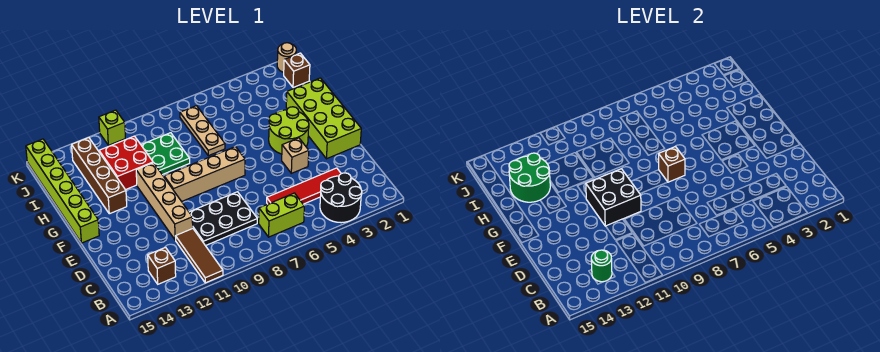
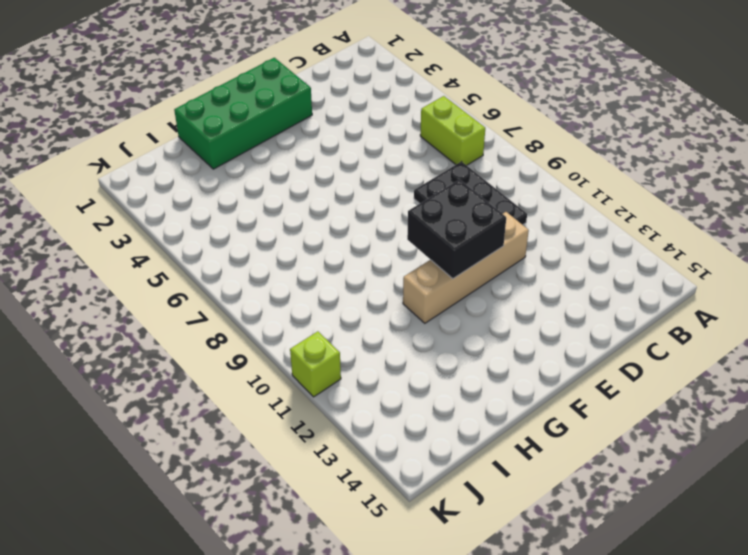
green brick E1:H2 level 1 -> lime brick E1:H2 level 1
none -> black round brick A3:B4 level 1
none -> brown tile A11:C11 level 1
none -> brown brick B13 level 1

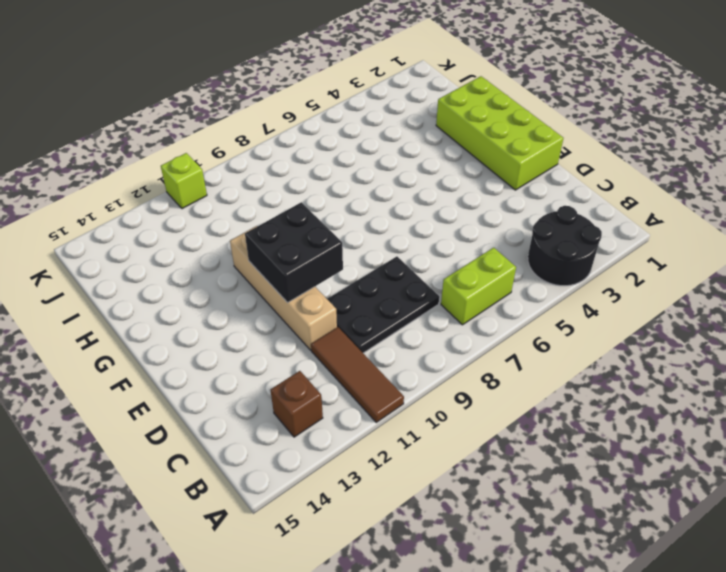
none -> red tile C3:C6 level 1
none -> tan brick E4 level 1
none -> lime round brick F3:G4 level 1

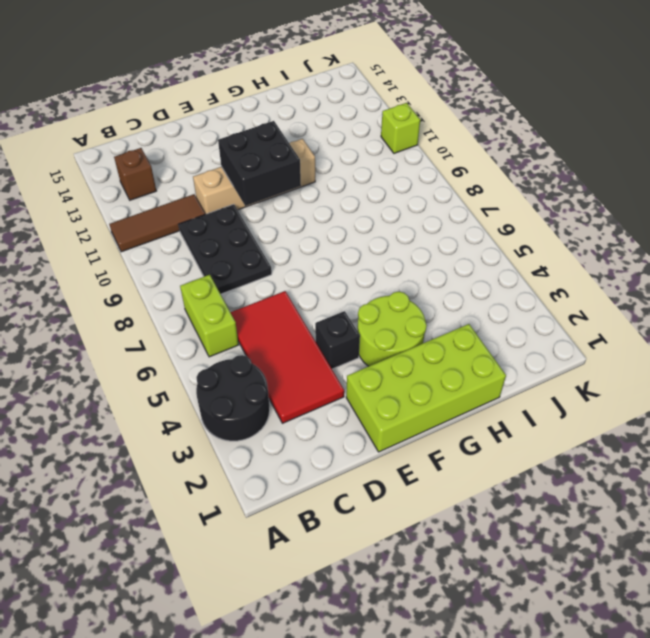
red tile C3:D6 level 1 -> red tile C3:C6 level 1
black brick E4 level 1 -> tan brick E4 level 1
none -> tan brick F7:F10 level 1
none -> lime brick F15:K15 level 1
none -> brown brick G13:J13 level 1

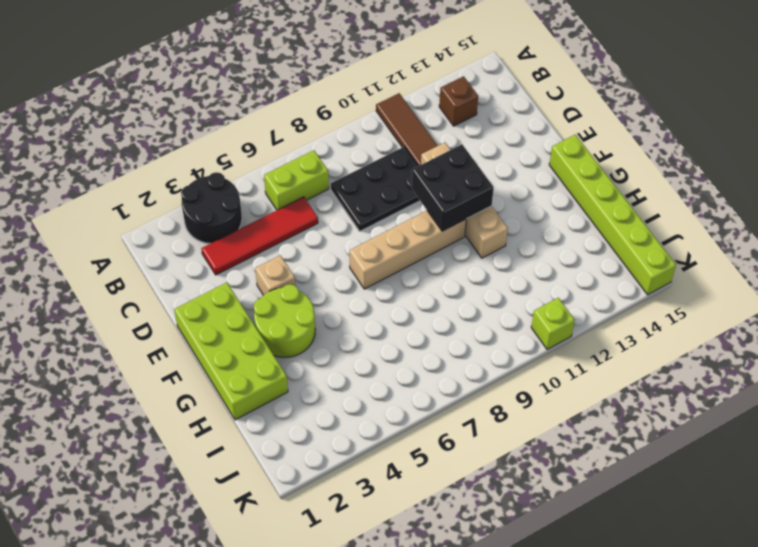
none -> brown brick G13:J13 level 1
none -> tan plate H7:J7 level 1
none -> green plate H9:I10 level 1

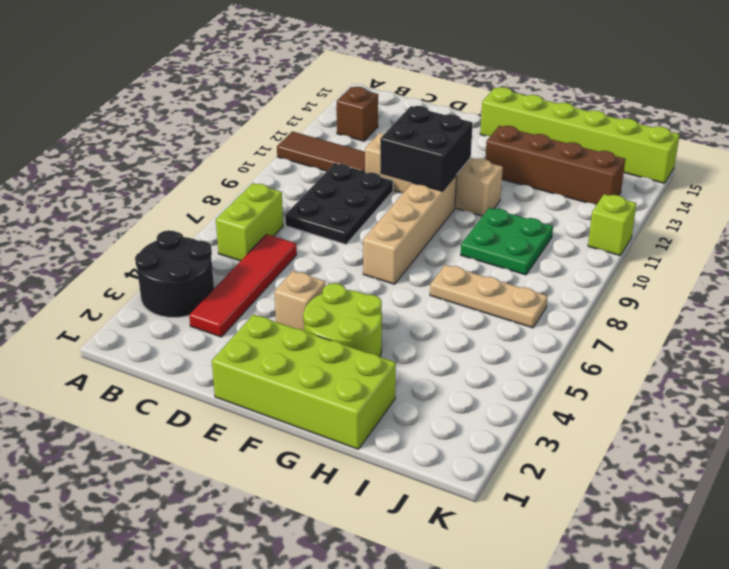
none -> red brick H11:I12 level 1
none -> brown brick J1 level 1
none -> tan round brick K1 level 1

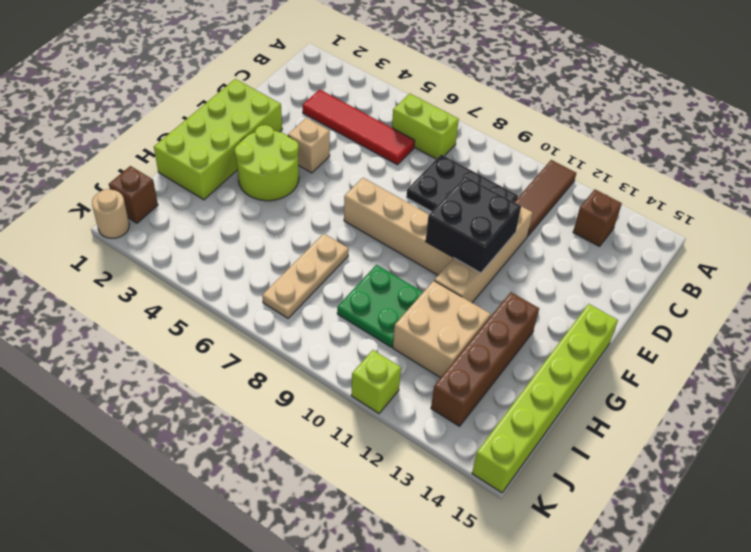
tan brick H11:I12 level 1 -> red brick H11:I12 level 1
none -> black round brick A3:B4 level 1
none -> green round brick B13 level 2
none -> brown brick F7 level 2

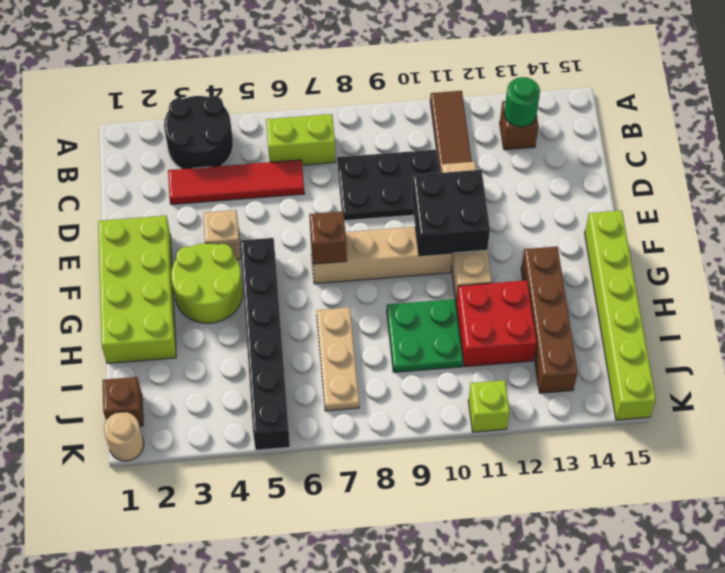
black brick F5:K5 level 1 -> none
none -> green round brick H13:I14 level 2

